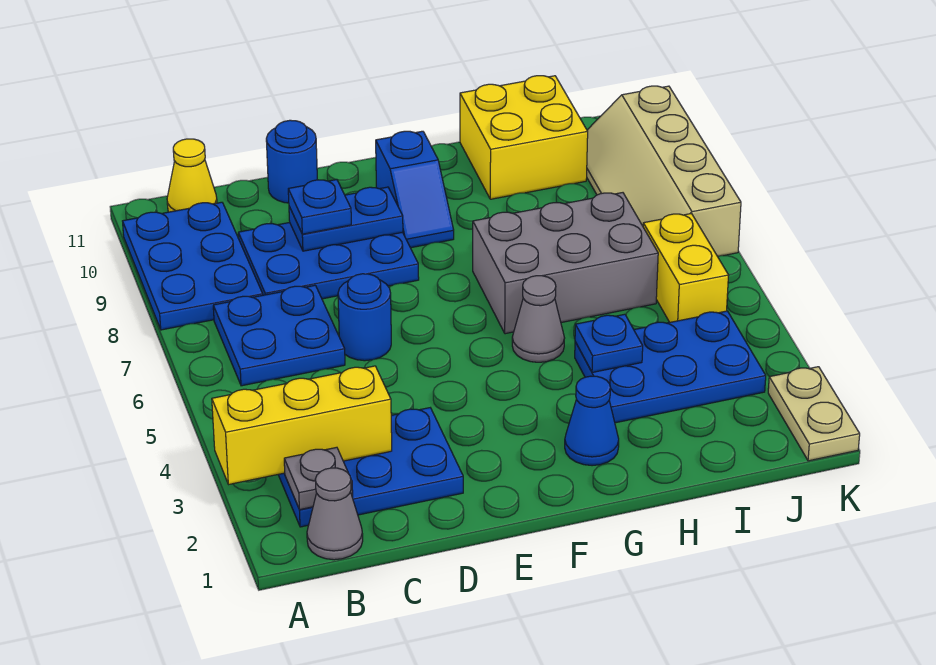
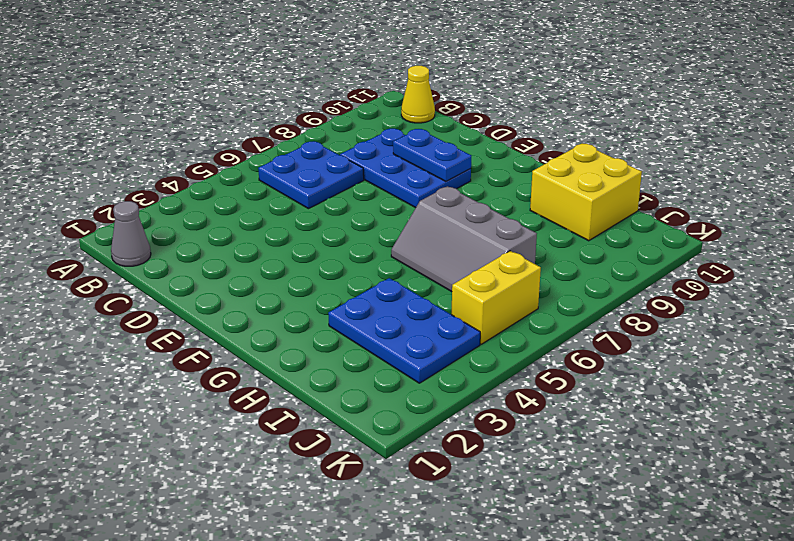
grey slope G6:I7 level 1 top 7 -> grey brick G6:I7 level 1
none -> blue plate A8:B10 level 1
none -> blue plate B2:D3 level 1
none -> blue round brick D6 level 1

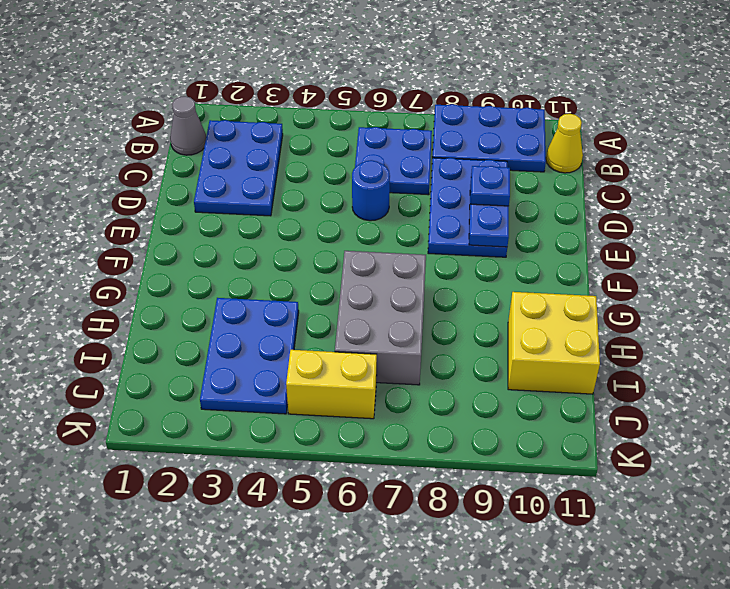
none -> blue round brick D11 level 1
none -> blue slope F9:F10 level 1 top 10
none -> blue cone G2 level 1

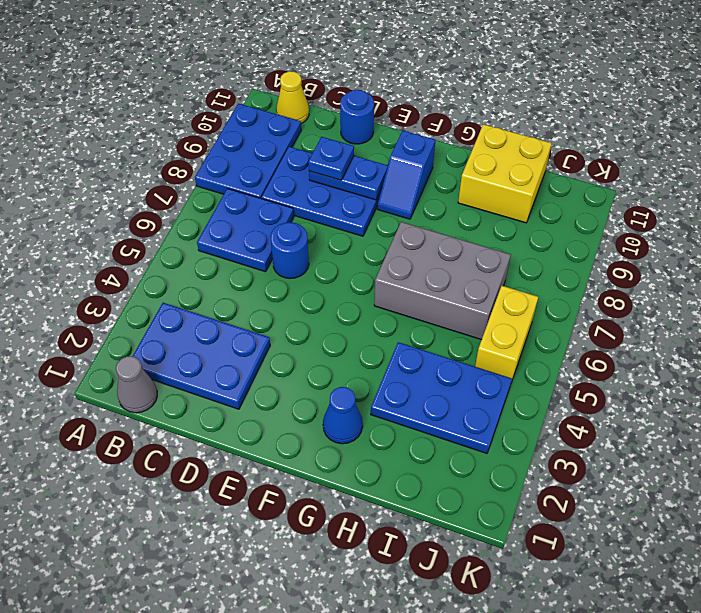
none -> grey cone G5 level 1
none -> tan slope J7:K10 level 1 top K
none -> tan plate K1:K2 level 1

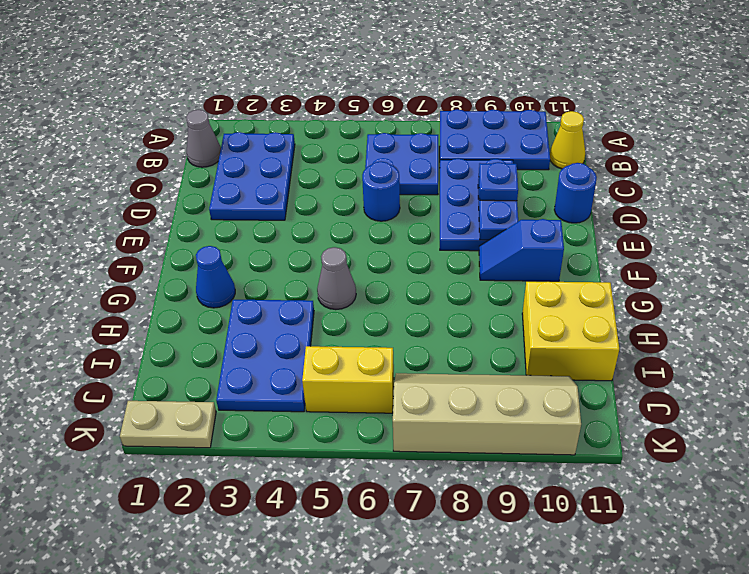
none -> grey brick G6:I7 level 1
none -> yellow brick A3:C3 level 2
none -> grey plate B2 level 2

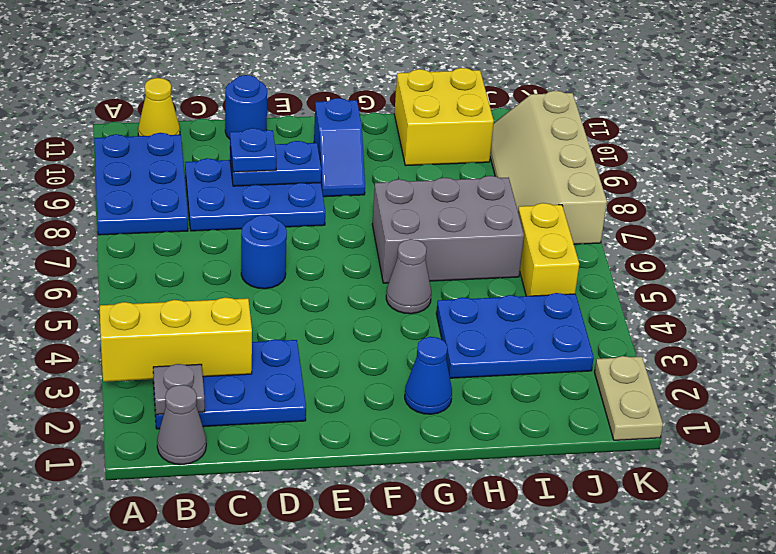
none -> blue plate B6:C7 level 1
none -> blue plate H4 level 2

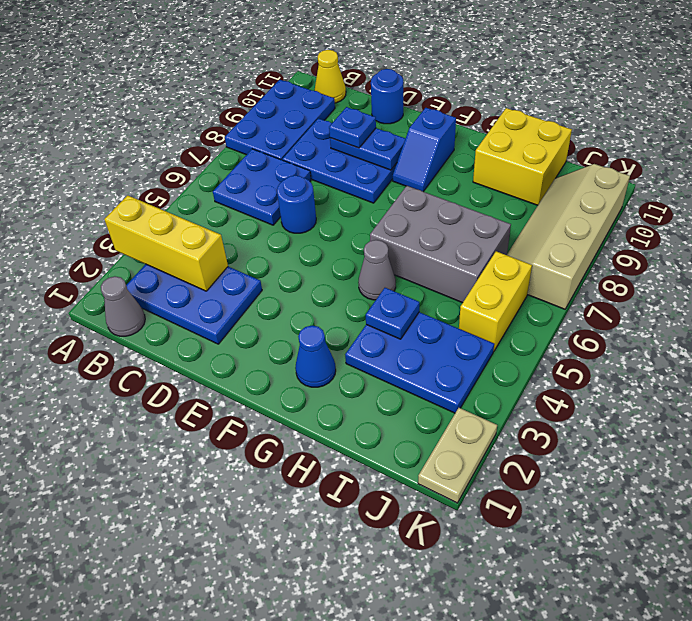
none -> grey plate B2 level 2

